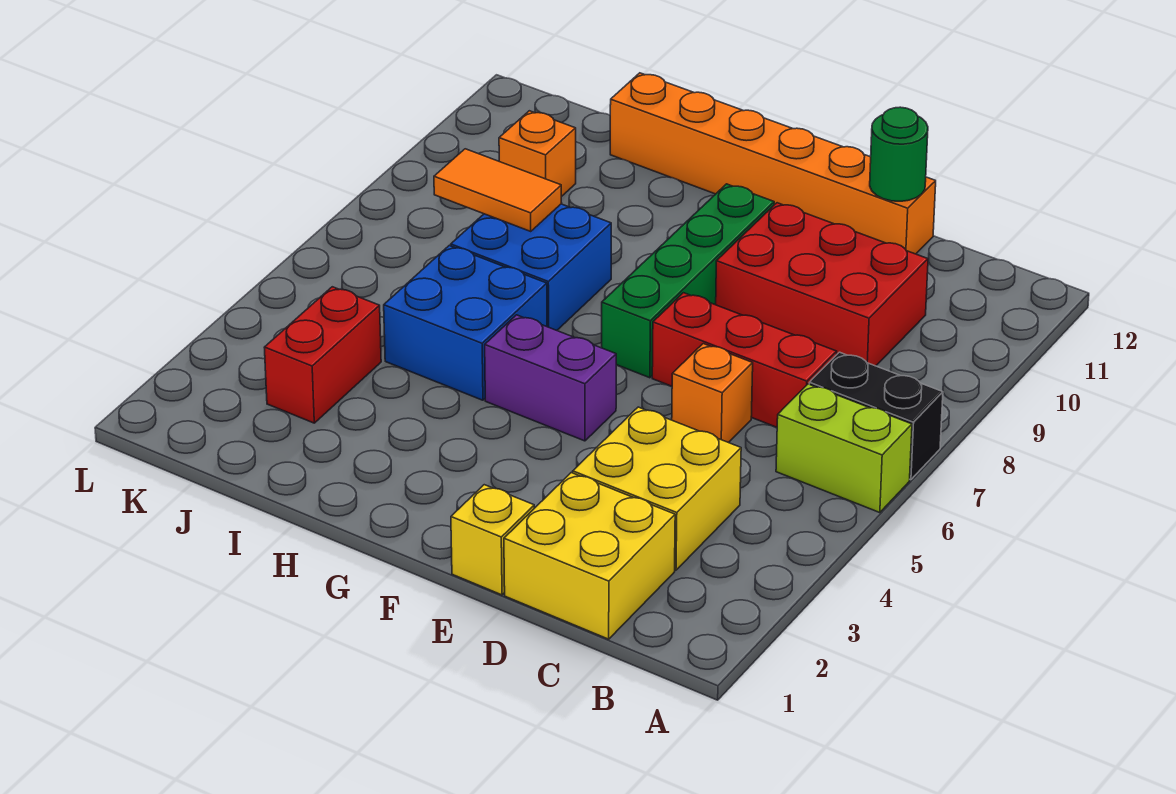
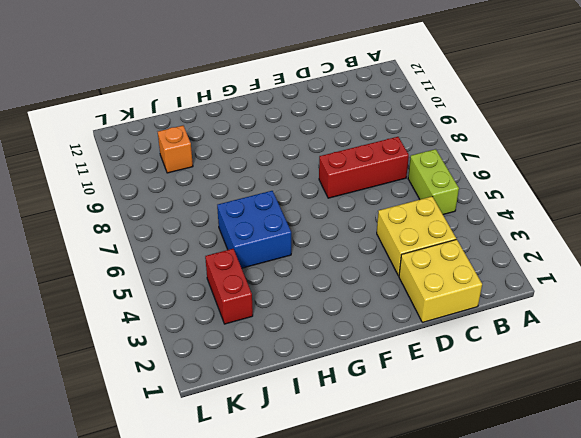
lime brick B5:B6 level 1 -> lime brick A6:B6 level 1
none -> black brick A7:B7 level 1
none -> red brick C9:E10 level 1
none -> orange brick D6 level 1

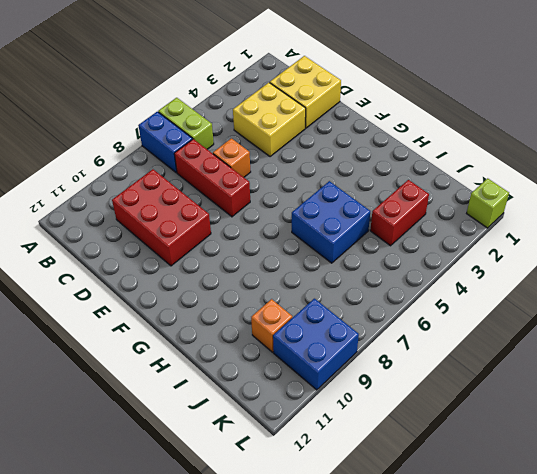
blue brick A7:B7 level 1 -> black brick A7:B7 level 1
blue brick K9:L10 level 1 -> blue brick H7:I8 level 1
lime brick L1 level 1 -> none
none -> orange brick D12:I12 level 1
none -> yellow brick E1 level 1
none -> purple brick F5:G5 level 1

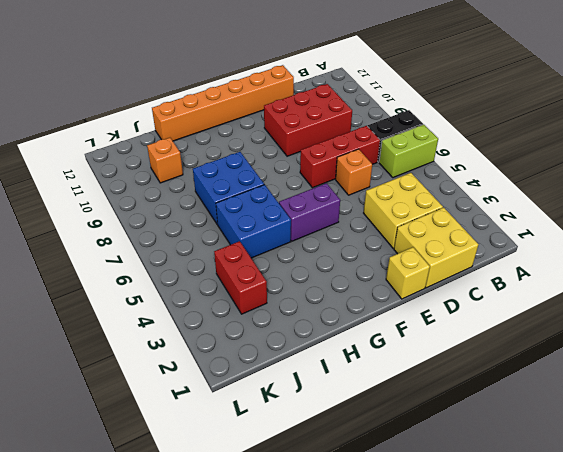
none -> green brick F7:F10 level 1
none -> green round brick D12 level 2
none -> orange tile I8:J8 level 2

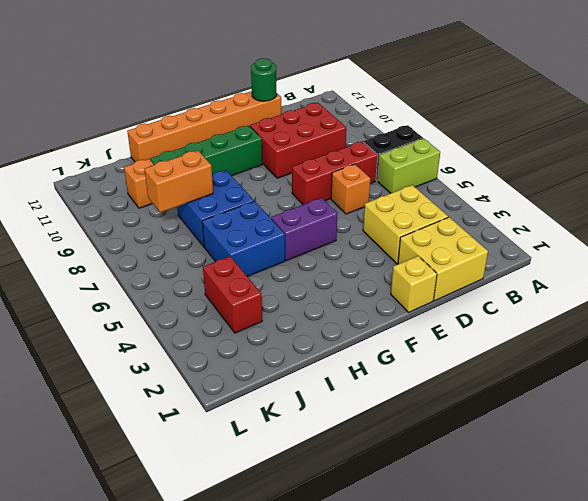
green brick F10:I10 level 1 -> green brick F7:F10 level 1
orange brick I8:J8 level 2 -> orange tile I8:J8 level 2

